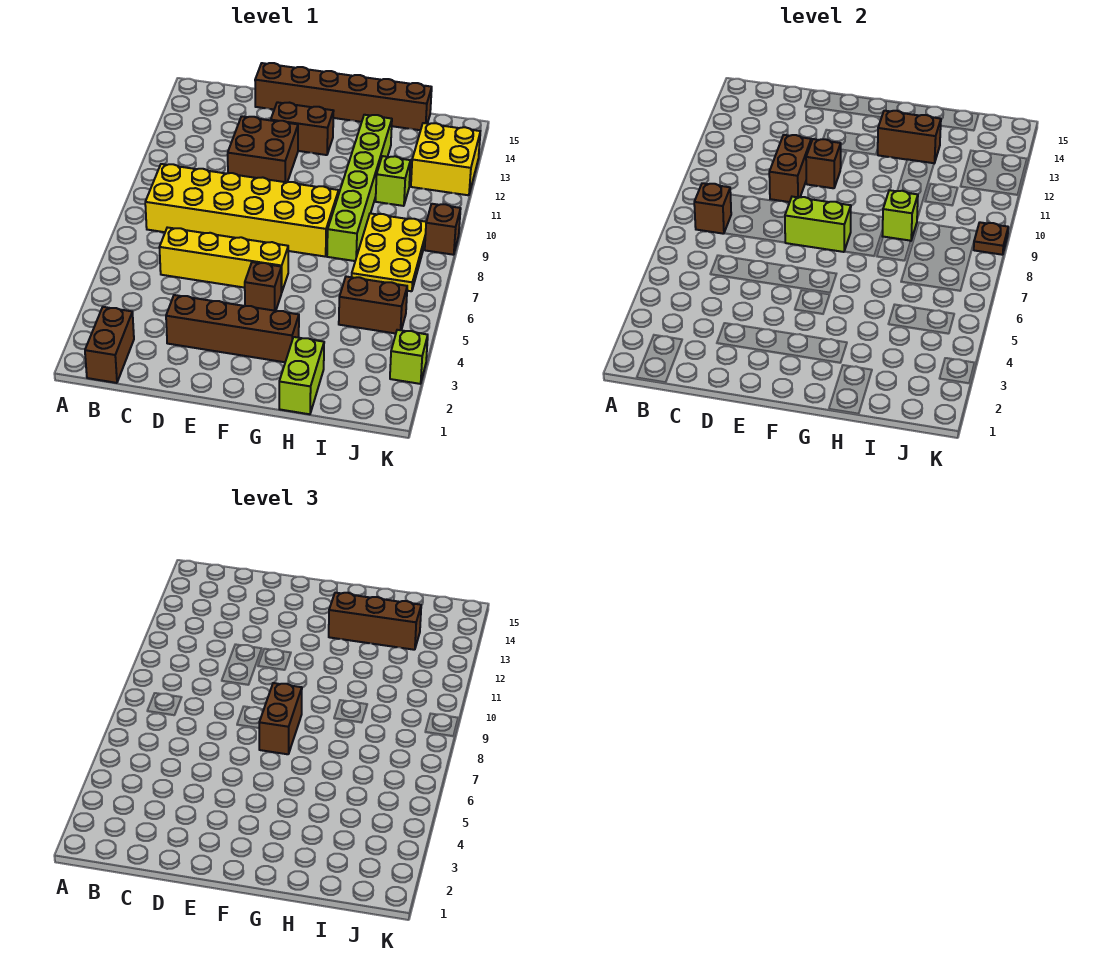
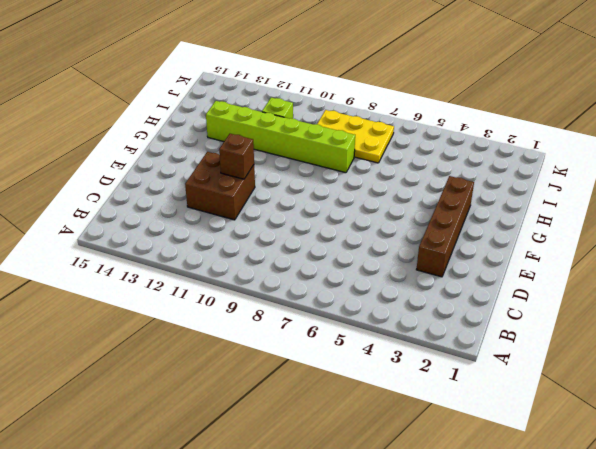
none -> brown brick B1:B2 level 1
none -> yellow brick B8:G9 level 1
none -> yellow brick C6:F6 level 1

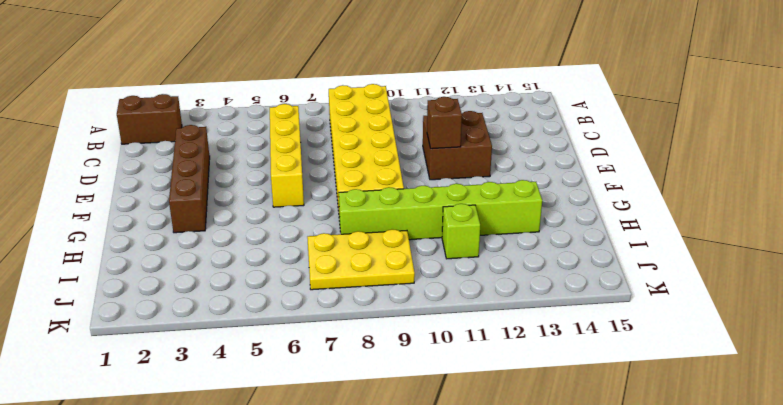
none -> brown brick D15:I15 level 1
none -> brown brick E13:F13 level 1
none -> brown brick F5 level 1

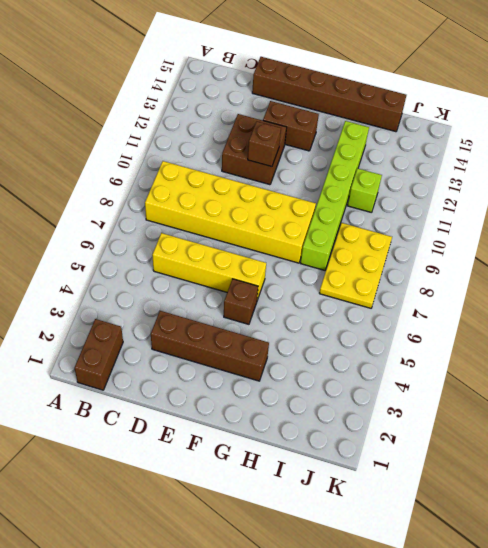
none -> lime brick H1:H2 level 1
none -> brown brick I5:J5 level 1
none -> yellow brick J12:K13 level 1

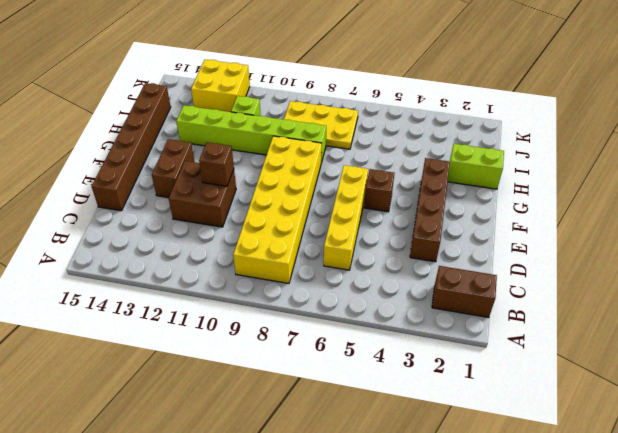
none -> brown brick I5:J5 level 1
none -> lime brick K3 level 1
none -> brown brick K9 level 1

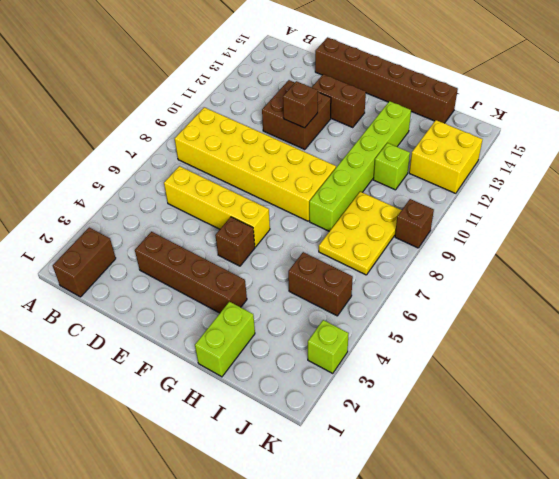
none -> brown brick B8 level 2
none -> brown brick D10:D11 level 2
none -> lime brick E8:F8 level 2

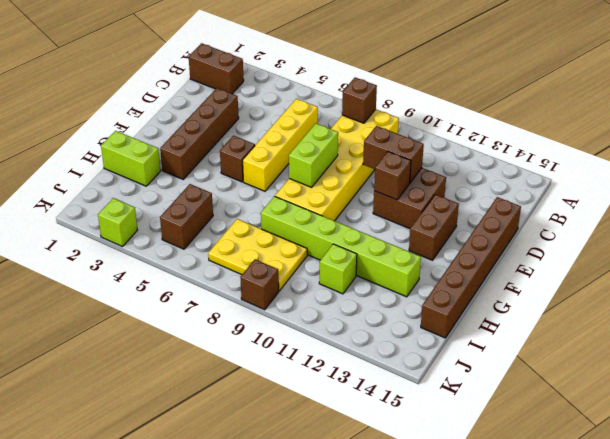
none -> yellow brick J12:K13 level 1
none -> brown brick G13:H13 level 2
none -> lime brick H9 level 2

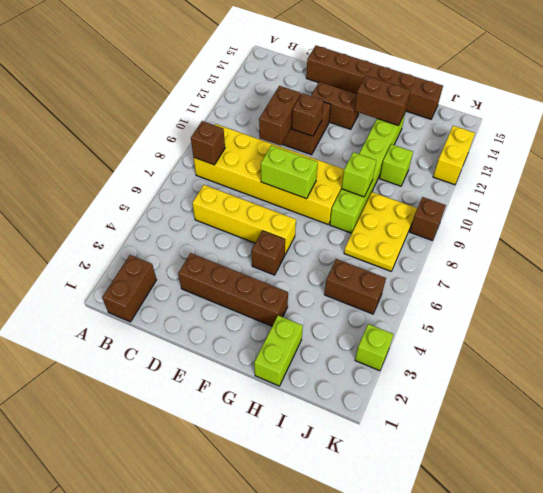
yellow brick K12:K13 level 1 -> yellow brick J12:K13 level 1
none -> brown plate K9 level 2
none -> brown brick F7:F8 level 3
none -> brown brick G13:I13 level 3

